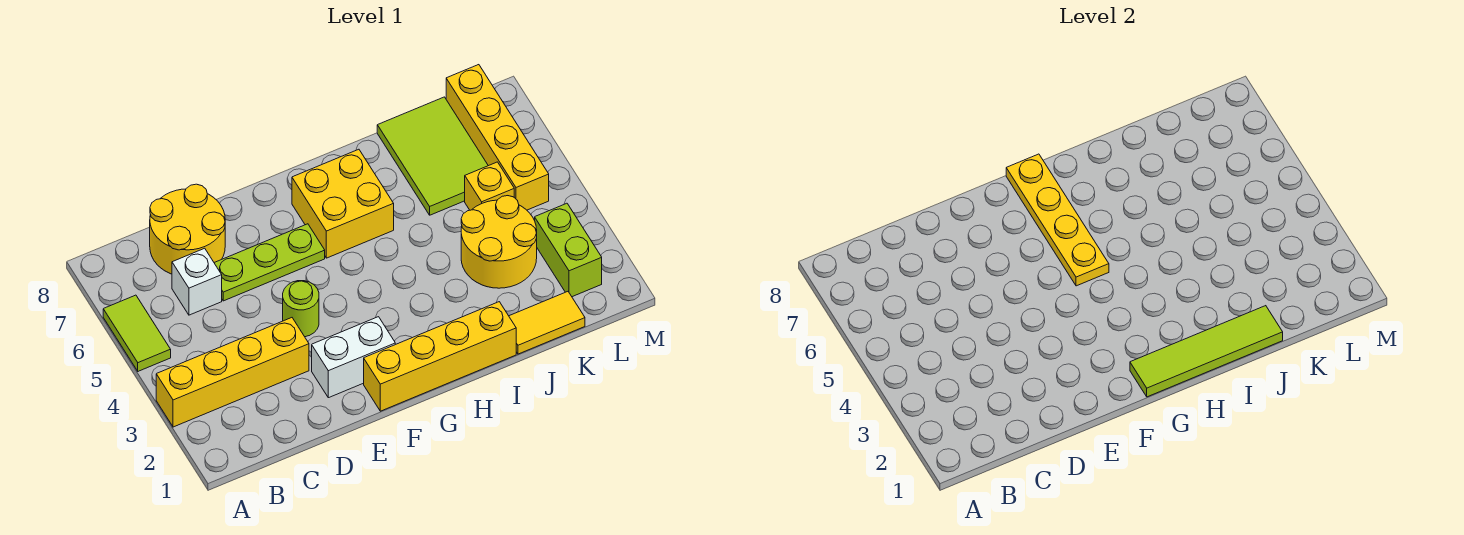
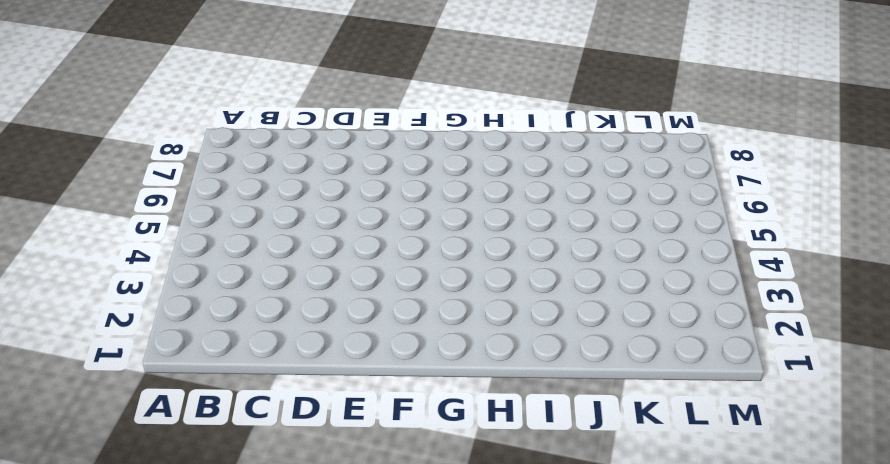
none -> yellow brick A3:D3 level 1
none -> lime tile A5:A6 level 1
none -> white brick C6 level 1

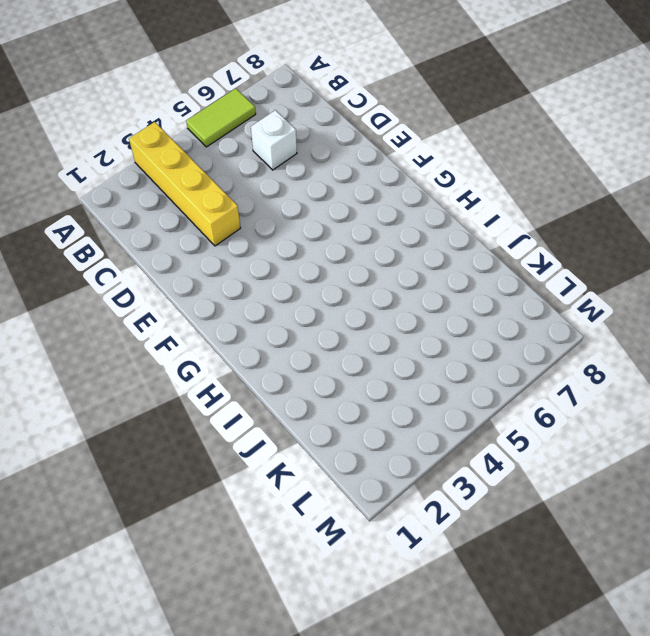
none -> yellow round brick C7:D8 level 1
none -> lime plate D6:F6 level 1
none -> white brick E2:F2 level 1

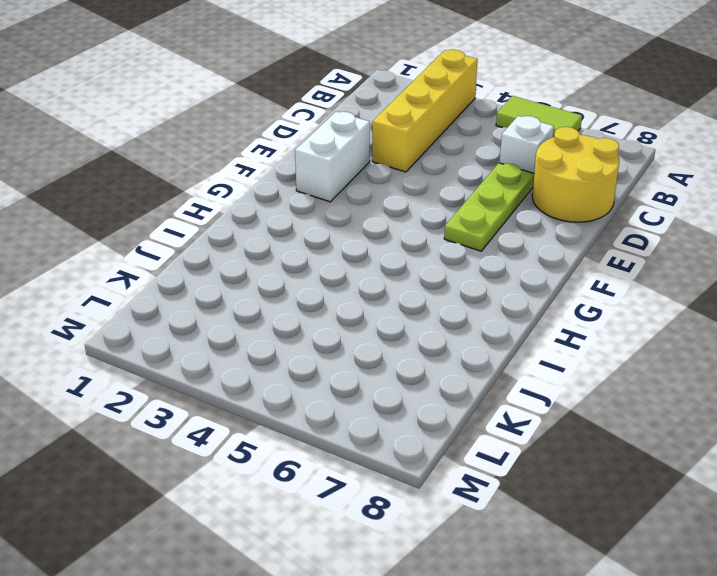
none -> lime round brick E4 level 1
none -> yellow brick F1:I1 level 1
none -> yellow brick G6:H7 level 1

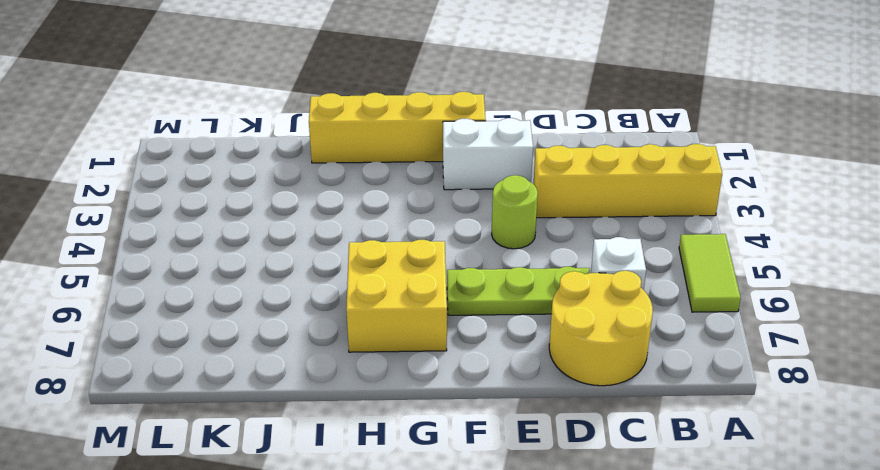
none -> yellow tile J1:K1 level 1
none -> yellow round brick J3:K4 level 1
none -> lime tile J6:K8 level 1

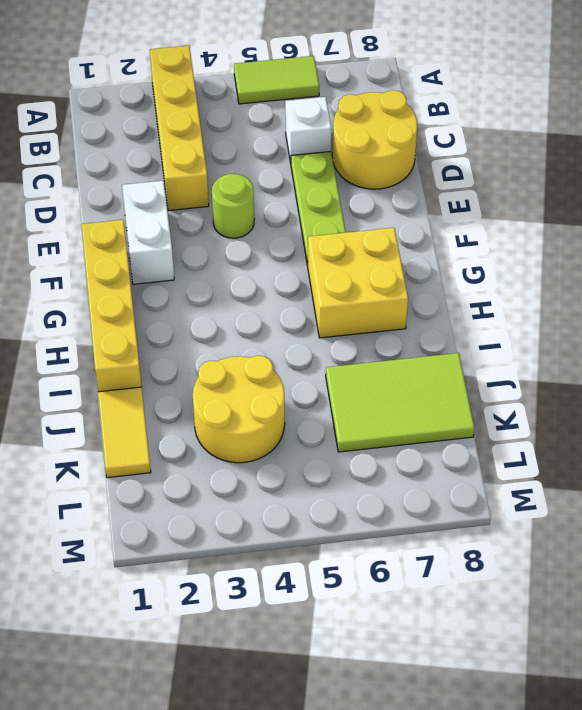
none -> yellow brick K5 level 1
none -> lime brick L2:L3 level 1
none -> yellow brick L5:L8 level 1

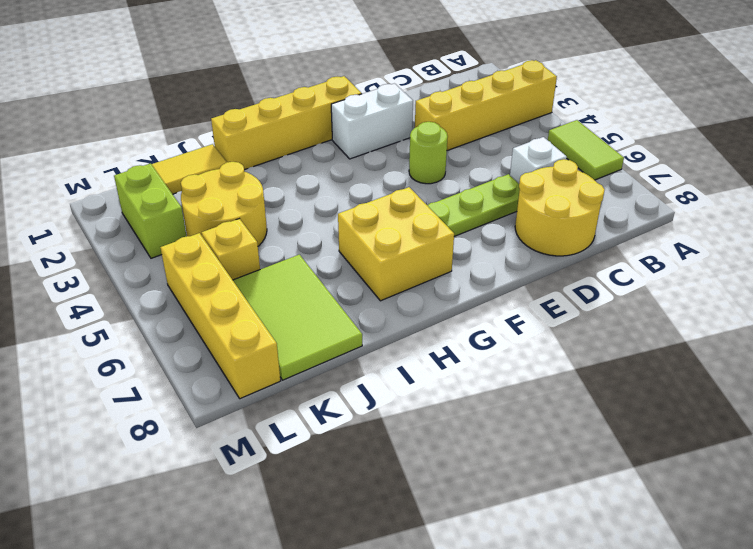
none -> lime tile G1:J1 level 2
none -> yellow plate G5:G8 level 2

